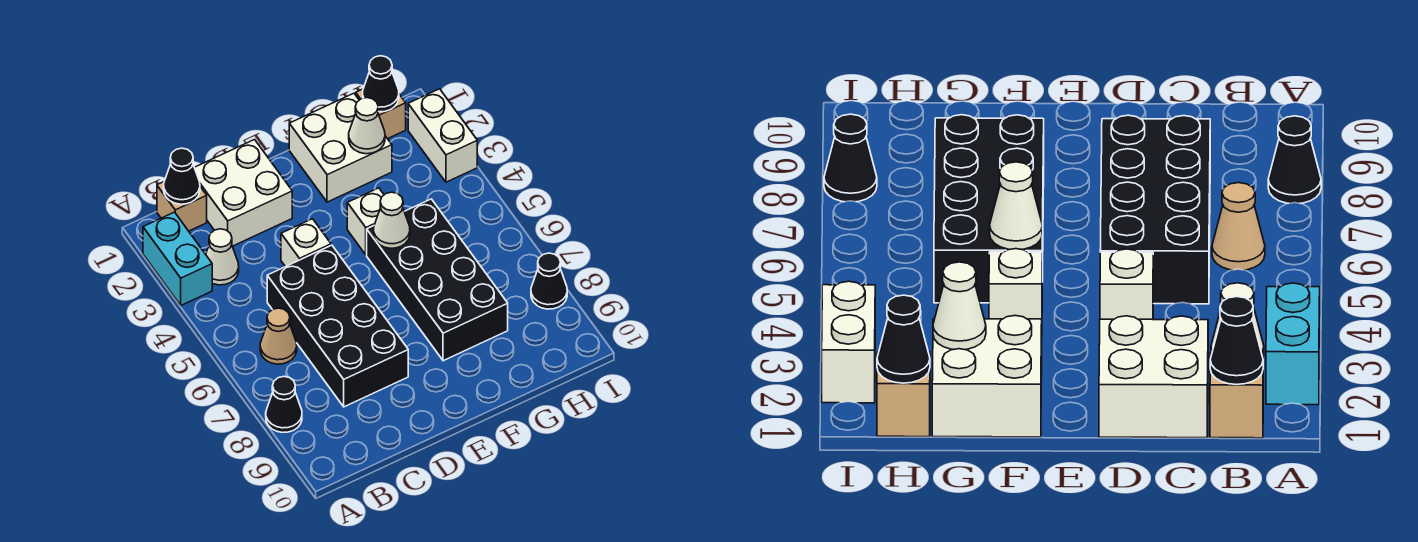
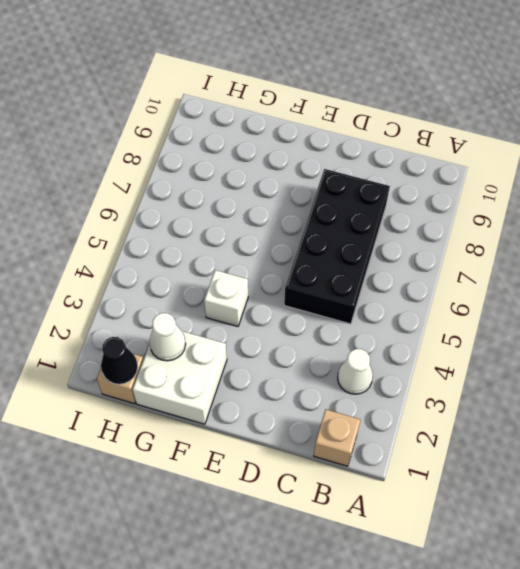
none -> cyan brick A2:A3 level 1
none -> black cone A8 level 1
none -> tan cone B6 level 1

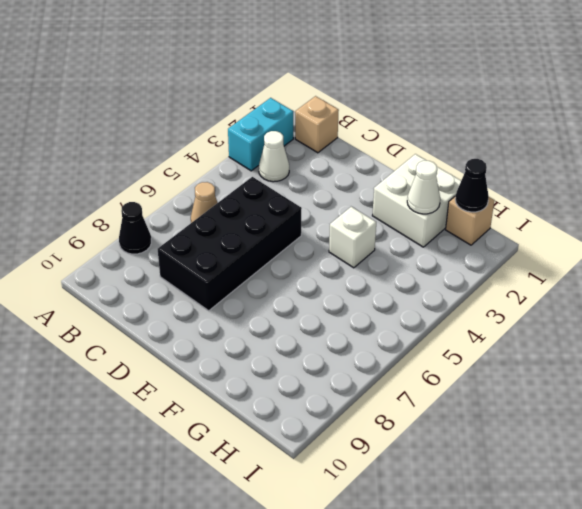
none -> white brick C1:D2 level 1
none -> white brick D4 level 1
none -> black brick F5:G8 level 1

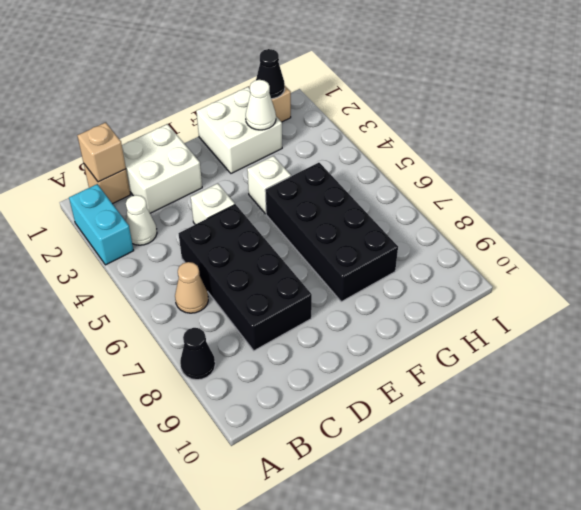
tan brick B1 level 2 -> black cone B1 level 2
none -> white brick I2:I3 level 1
none -> black cone I8 level 1
none -> white cone F5 level 2

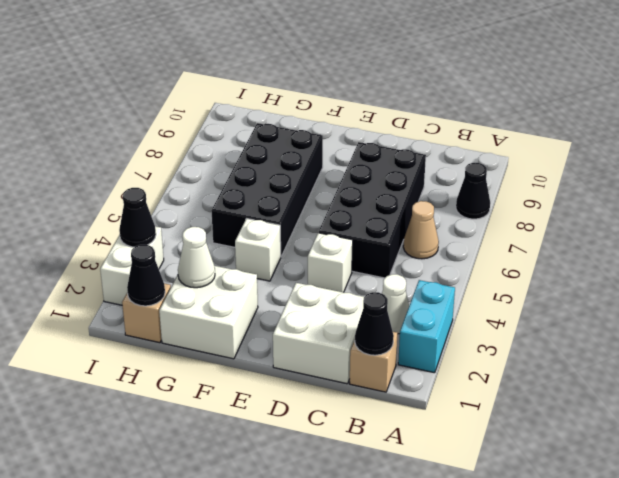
black cone I3 level 2 -> black cone I8 level 1
none -> white cone F5 level 2

